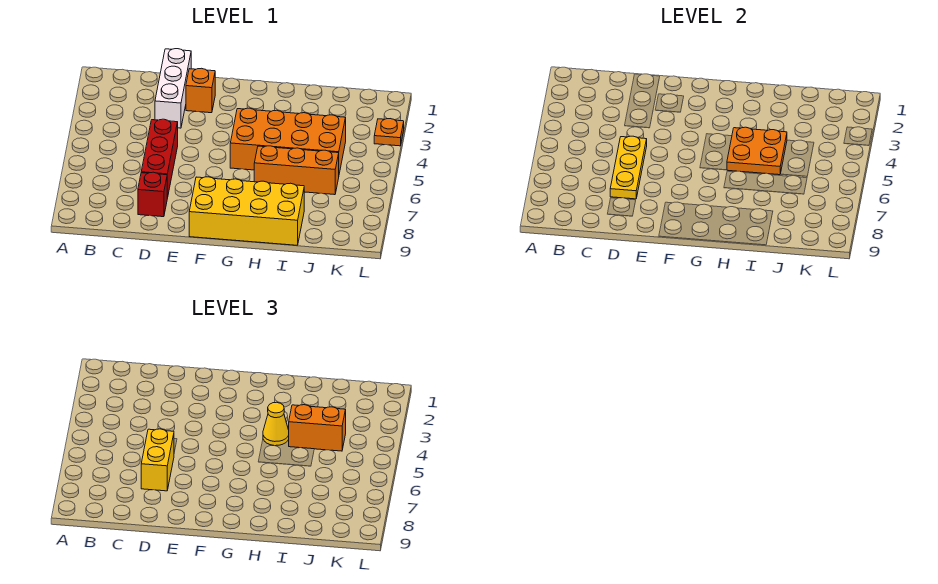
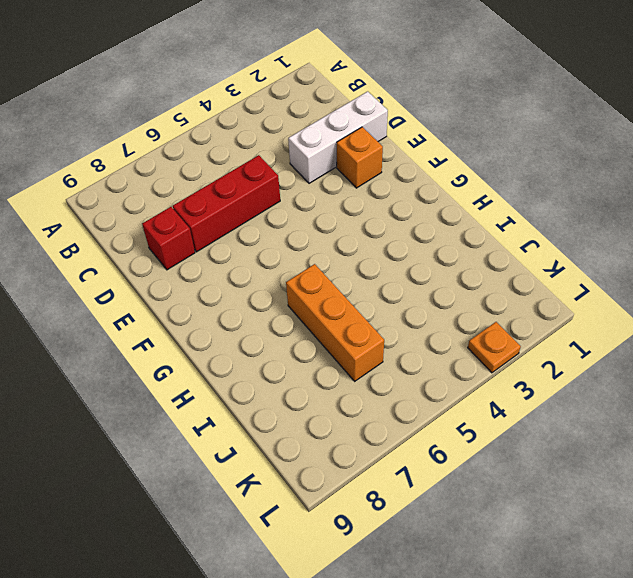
none -> yellow brick F8:I9 level 1
none -> orange brick G4:J5 level 1
none -> yellow plate D5:D7 level 2

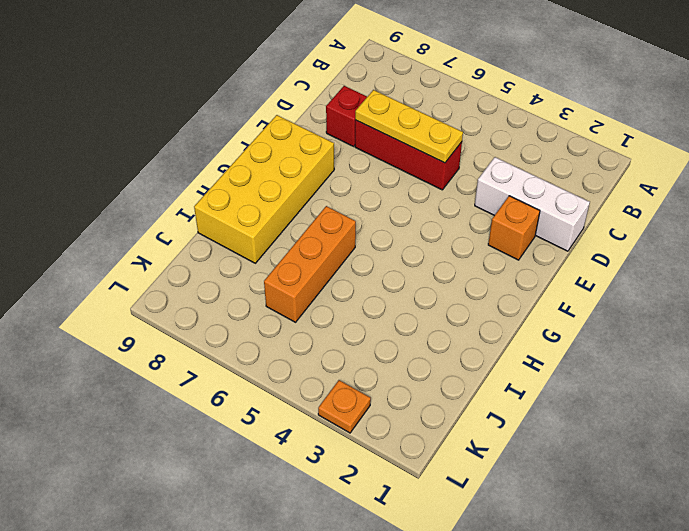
none -> orange brick G4:J5 level 1
none -> orange plate H4:I5 level 2
none -> yellow brick D6:D7 level 3

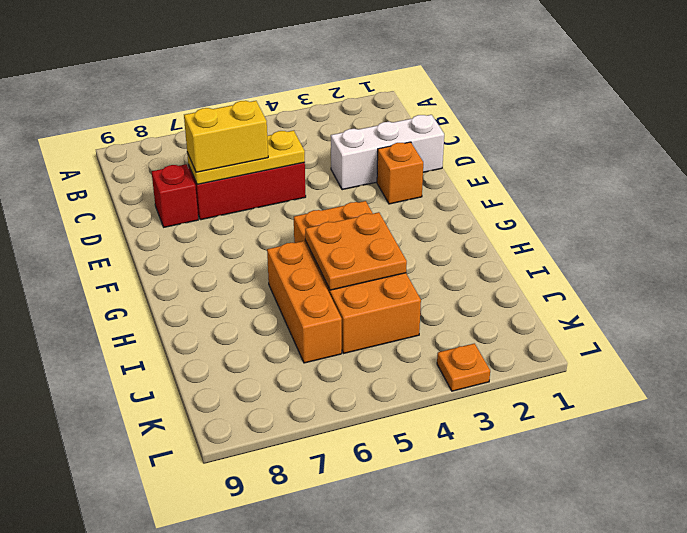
none -> yellow brick F8:I9 level 1
none -> yellow cone H4 level 3
none -> orange brick I4:J4 level 3

